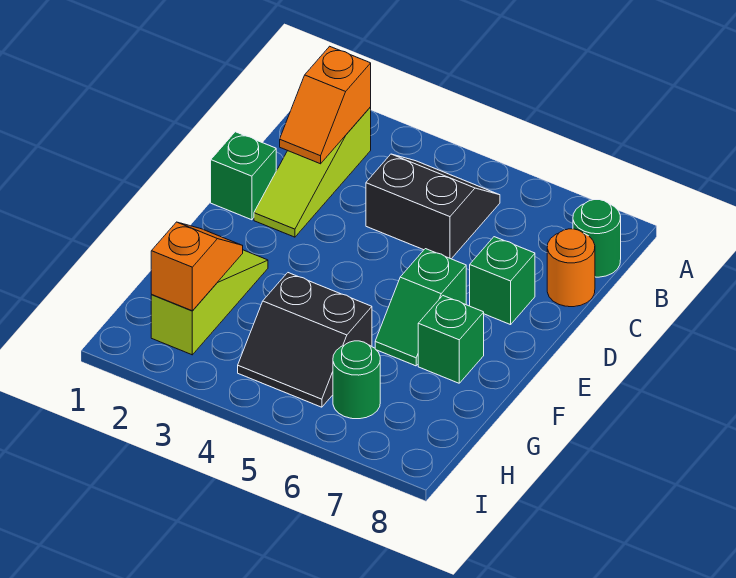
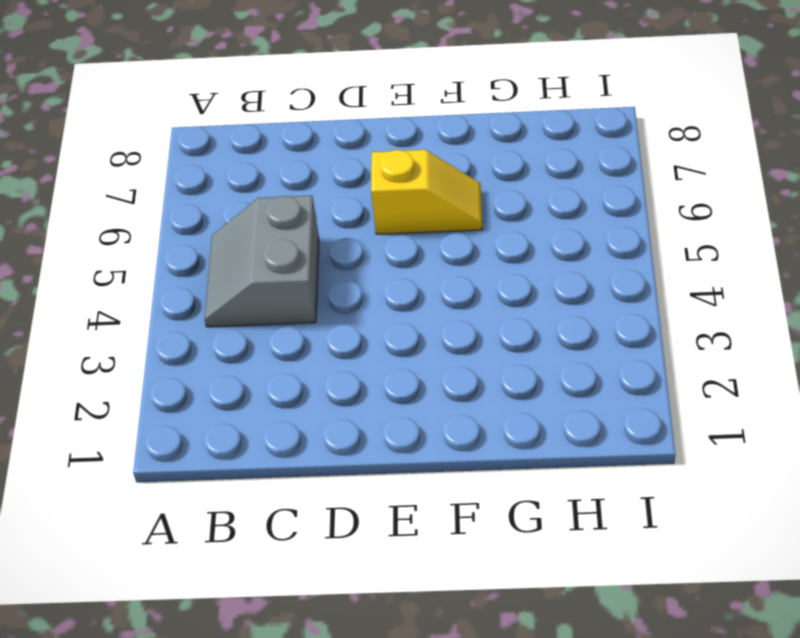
grey slope B4:C5 level 1 top C -> black slope B4:C5 level 1 top C
yellow slope E6:F6 level 1 top E -> green slope E6:F6 level 1 top E
none -> lime slope B2:D2 level 1 top B
none -> green round brick B8 level 1
none -> orange round brick C8 level 1

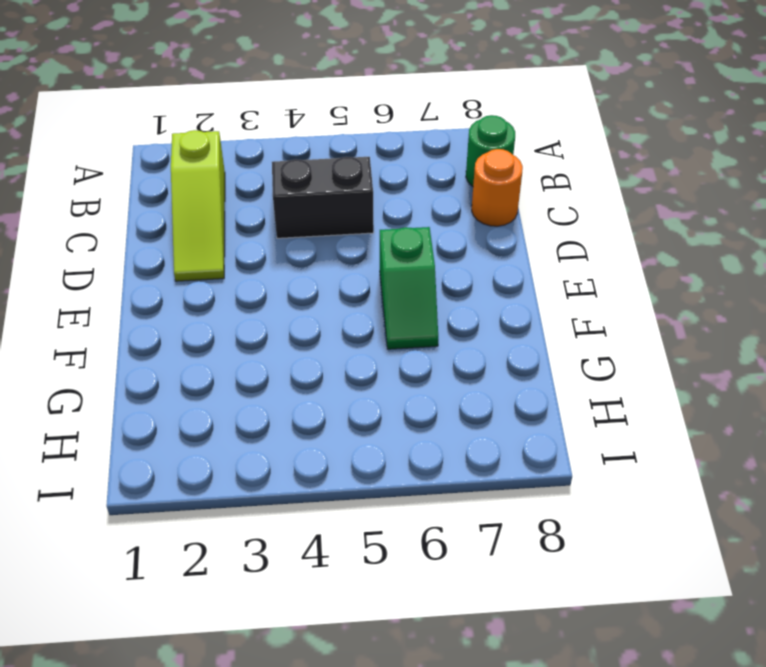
none -> green brick D1 level 1
none -> green brick D7 level 1
none -> lime slope F2:H2 level 1 top H

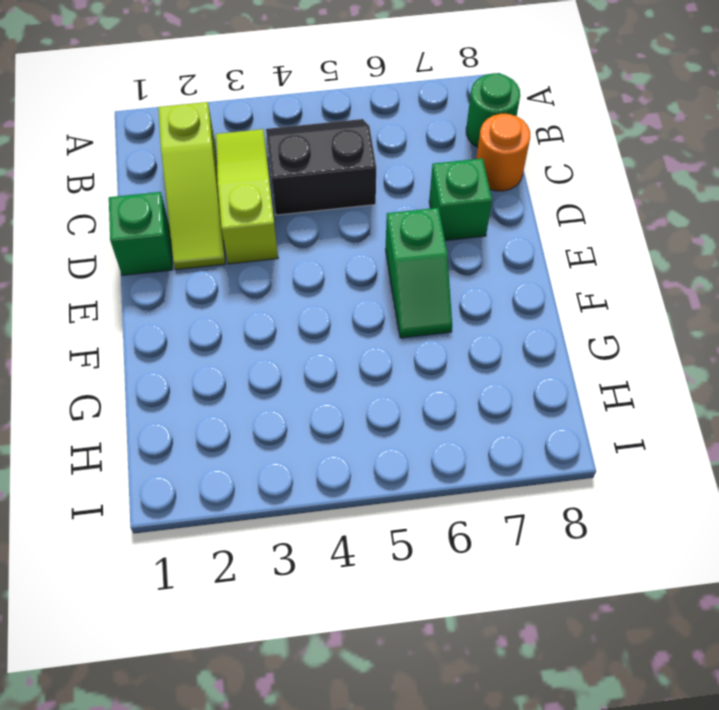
lime slope B3:D3 level 1 top D -> lime slope F2:H2 level 1 top H
none -> green brick F7 level 1
none -> black slope G4:H5 level 1 top G
none -> green round brick H6 level 1

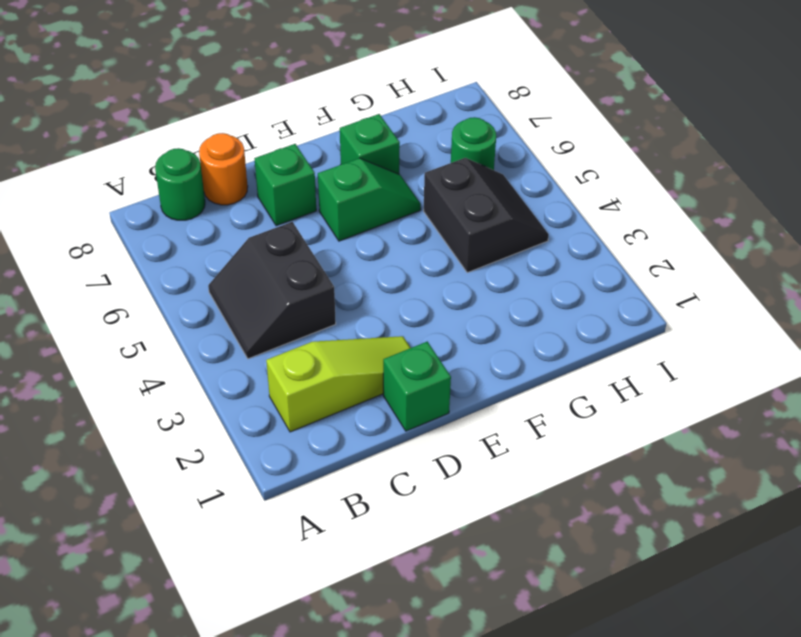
none -> lime slope F2:H2 level 1 top H
none -> orange slope B2:C2 level 2 top B
none -> orange slope G2:H2 level 2 top H

